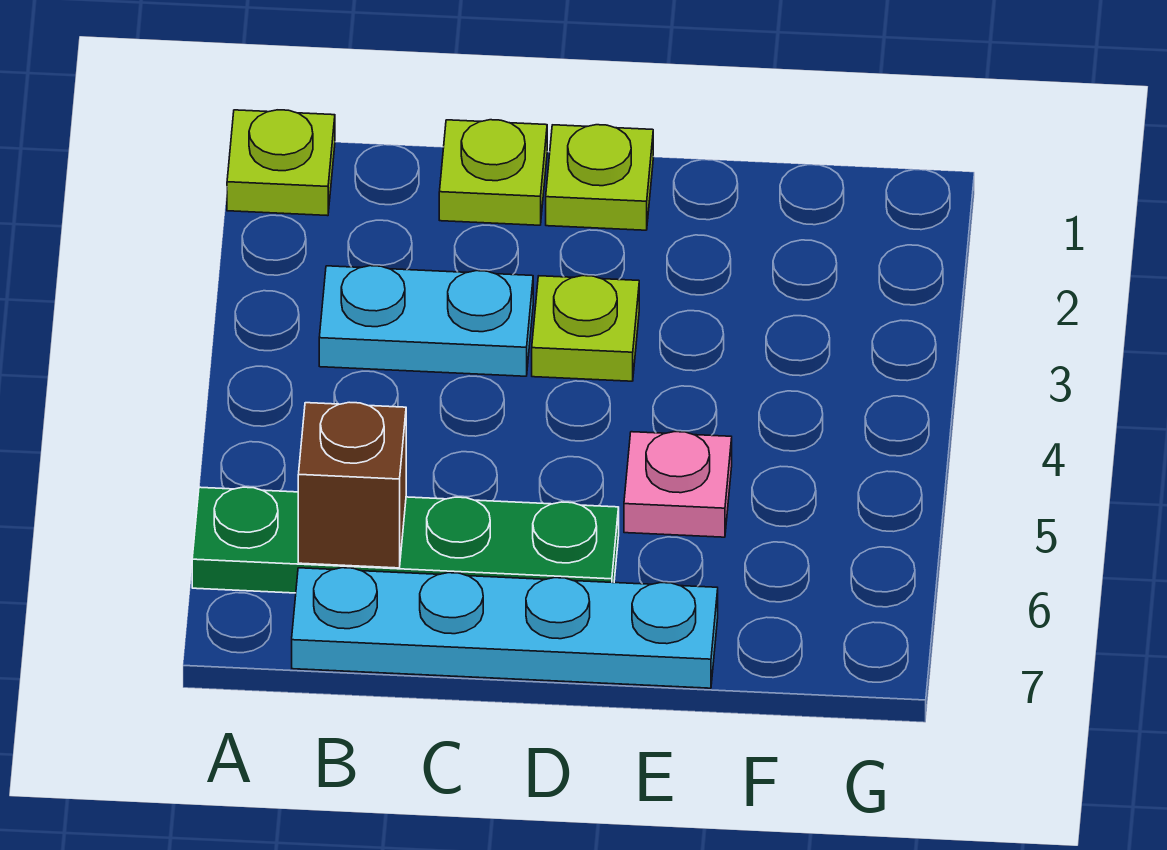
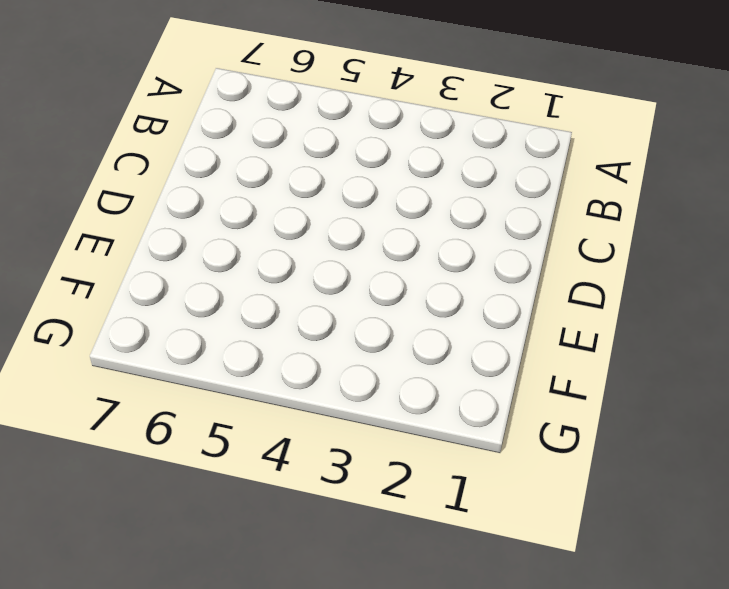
none -> lime plate A1 level 1
none -> green plate A6:D6 level 1

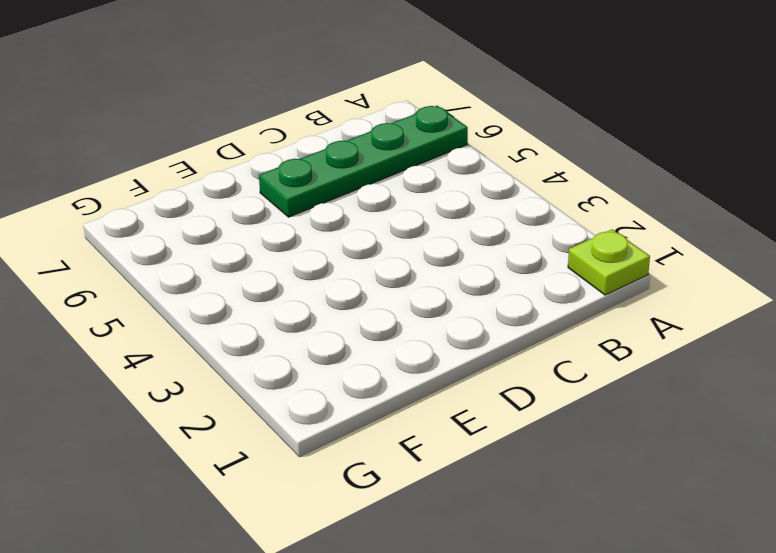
none -> cyan plate B3:C3 level 1
none -> cyan plate B7:E7 level 1

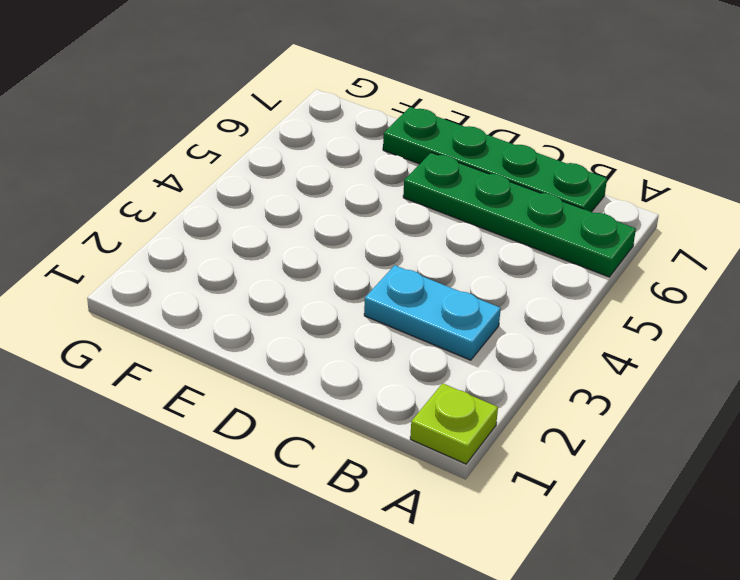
green plate B7:E7 level 1 -> cyan plate B7:E7 level 1
none -> lime plate C1 level 1
none -> lime plate D1 level 1

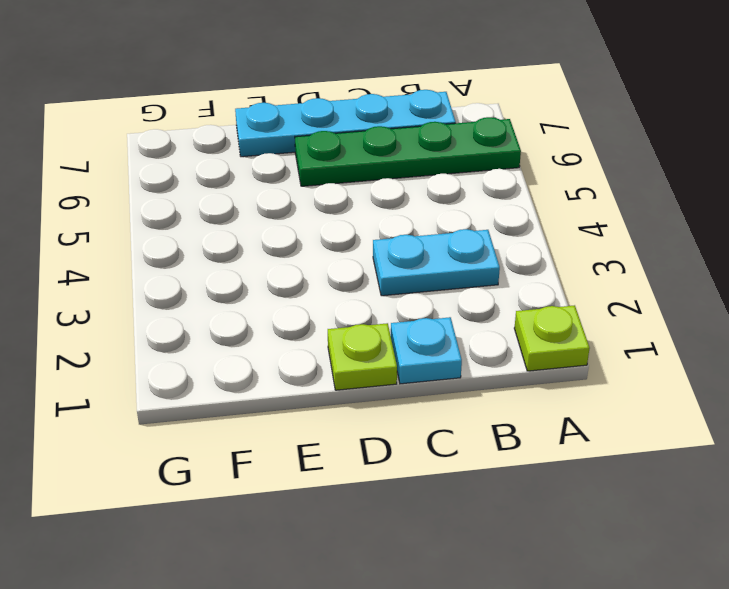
cyan plate C1 level 1 -> lime plate C1 level 1
none -> lime plate D3 level 1
none -> pink plate E5 level 1

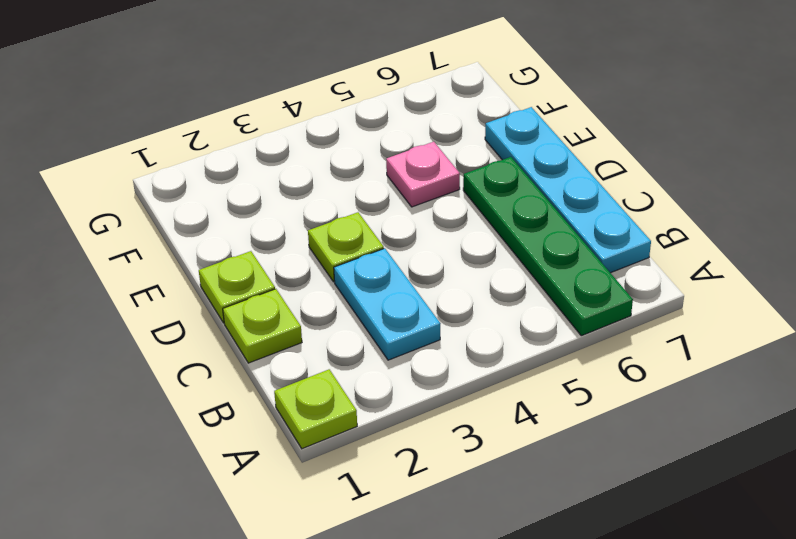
none -> brown brick B6 level 2

